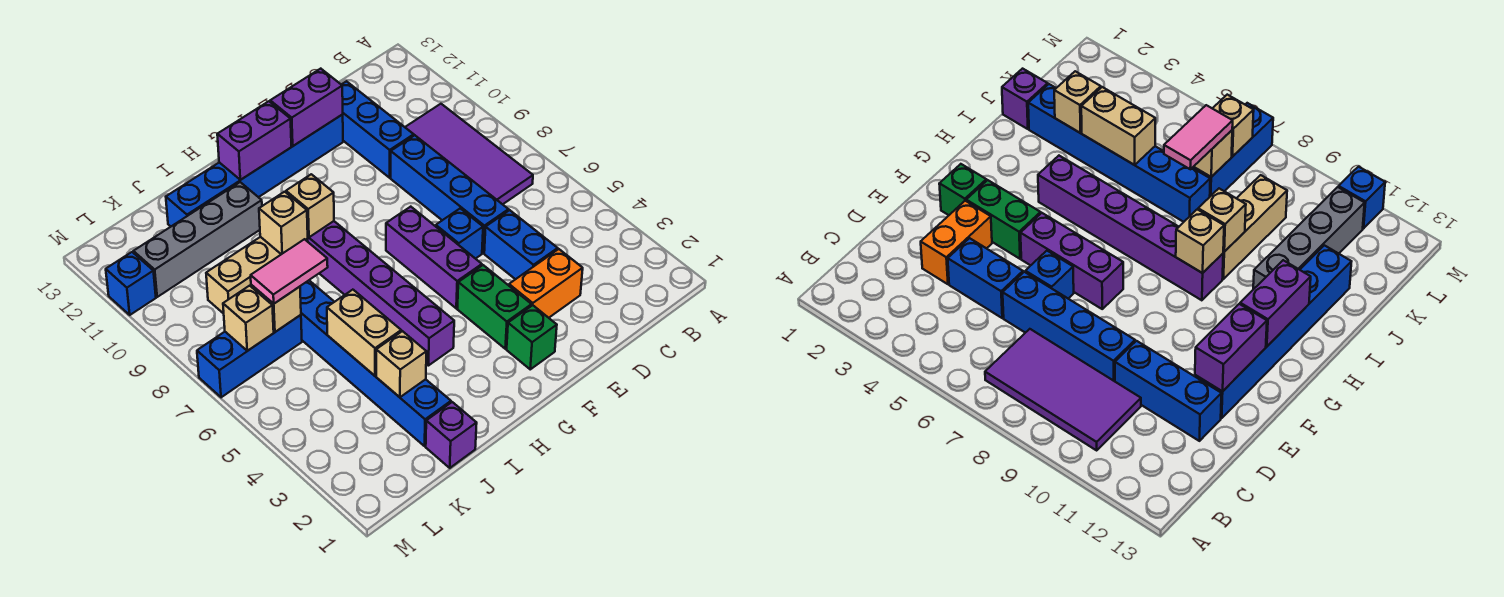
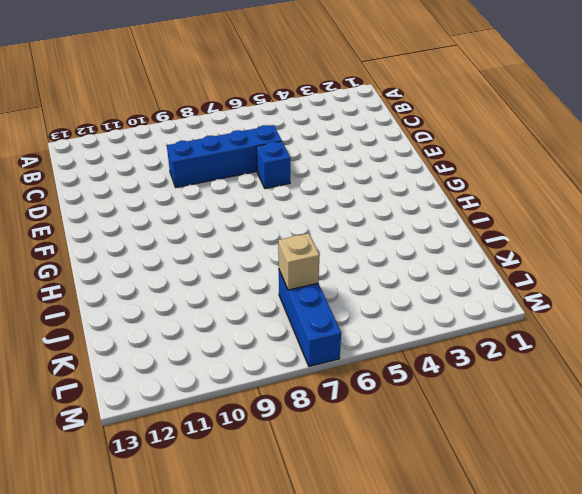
none -> purple tile B7:C10 level 1
none -> orange brick D3:E3 level 1
none -> blue brick D4:D5 level 1

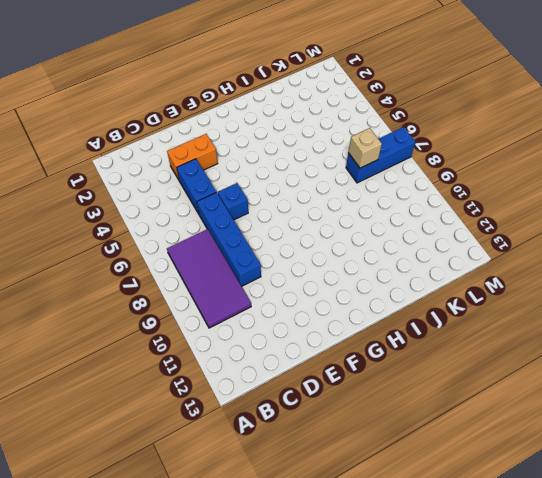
none -> blue brick D10:D12 level 1
none -> blue brick E12:J12 level 1
none -> green brick F2 level 1

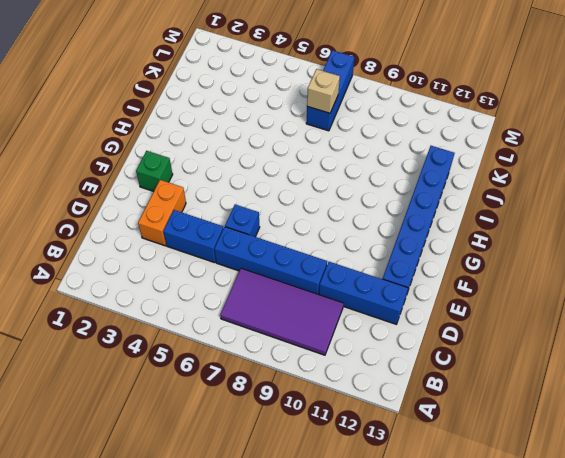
none -> green brick F3:F4 level 1
none -> purple brick F5:F7 level 1
none -> purple brick H4:H9 level 1

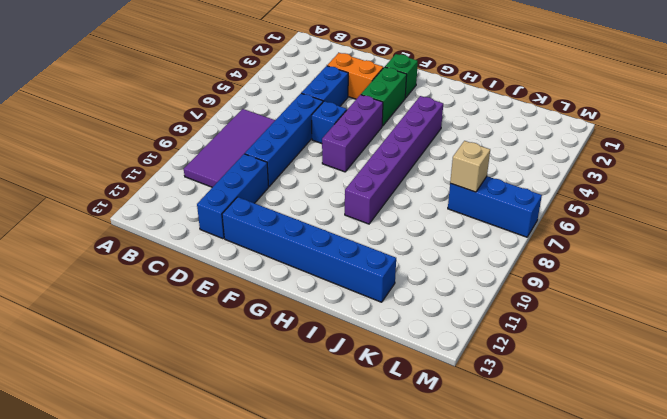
none -> tan brick I9:K9 level 1
none -> grey brick I11:L11 level 1
none -> purple brick J1 level 1

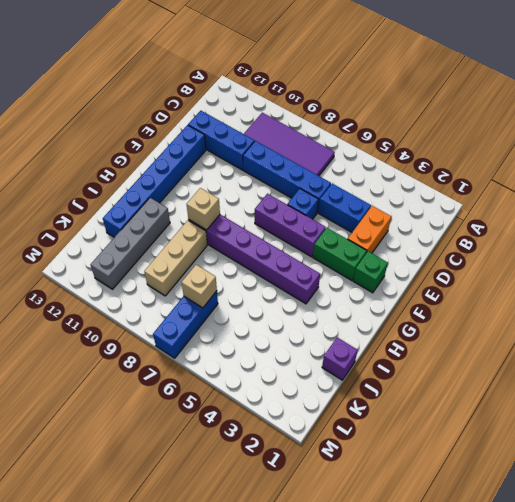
none -> blue brick J2:J7 level 1
none -> blue brick M11 level 1
none -> purple brick E12:F12 level 2

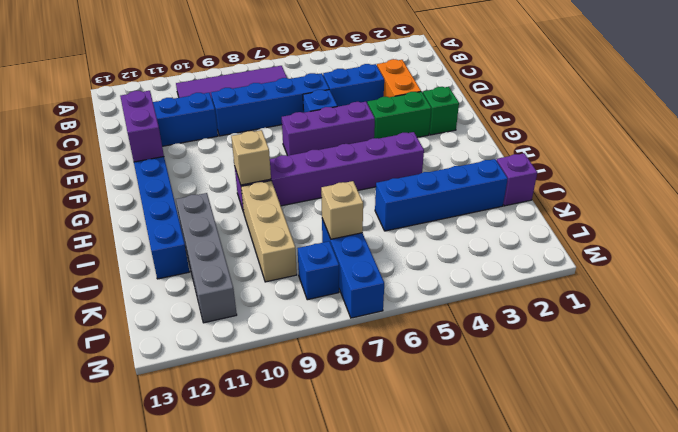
blue brick J2:J5 level 1 -> blue brick J2:J7 level 1
blue brick L8 level 1 -> blue brick M11 level 1
none -> purple brick G12:H12 level 2
none -> tan brick I9 level 2
none -> tan brick J3 level 2

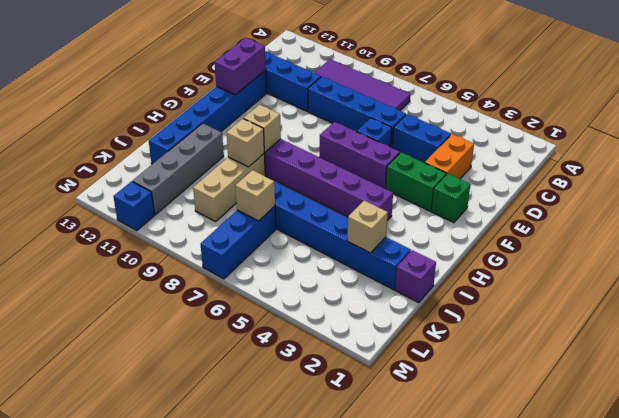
none -> purple brick G12:H12 level 2
none -> tan brick J4:J5 level 2
none -> tan brick L7 level 2

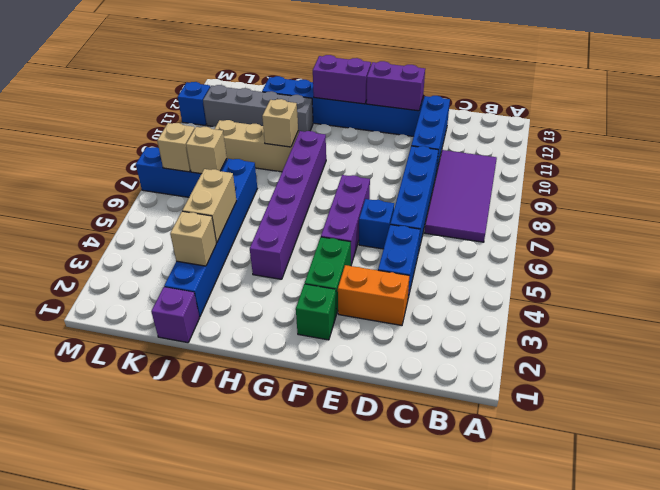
none -> tan brick H9 level 2
none -> pink tile J7:K7 level 3

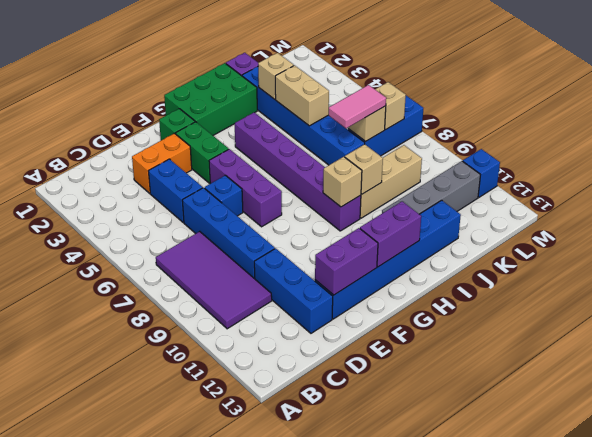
green brick G1:I2 level 1 -> none

